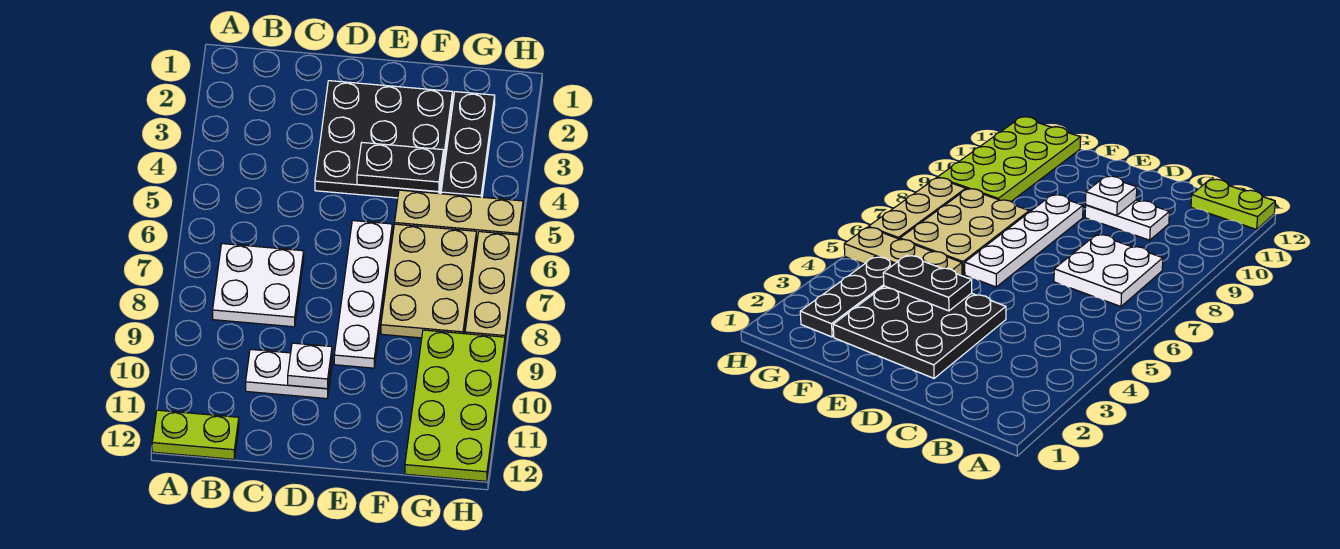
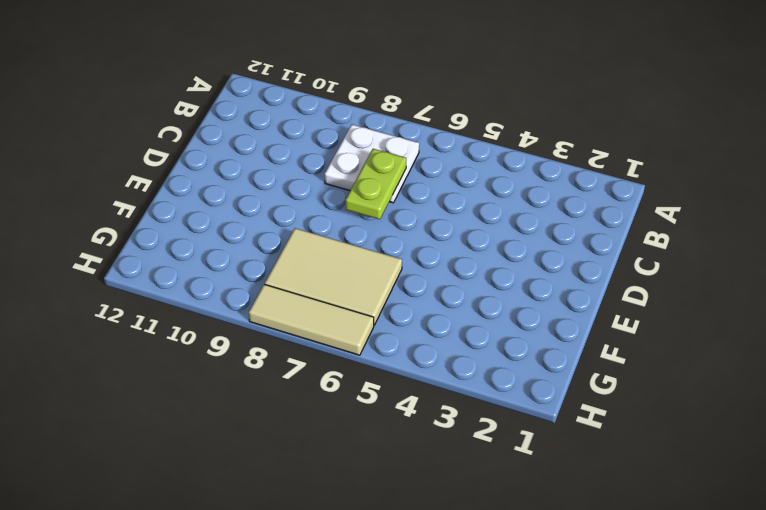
lime plate C7:D7 level 2 -> lime plate A12:B12 level 1
tan tile F6:G8 level 1 -> tan plate F6:G8 level 1
tan tile H6:H8 level 1 -> tan plate H6:H8 level 1
none -> white plate C10:D10 level 1
none -> black plate D2:F4 level 1
none -> white plate E6:E9 level 1

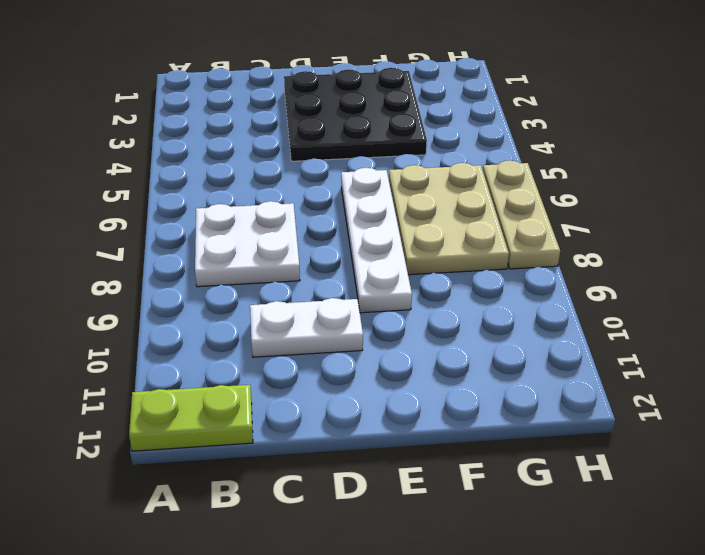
none -> tan plate F5:H5 level 1
none -> black plate G2:G4 level 1
none -> lime plate G9:H12 level 1

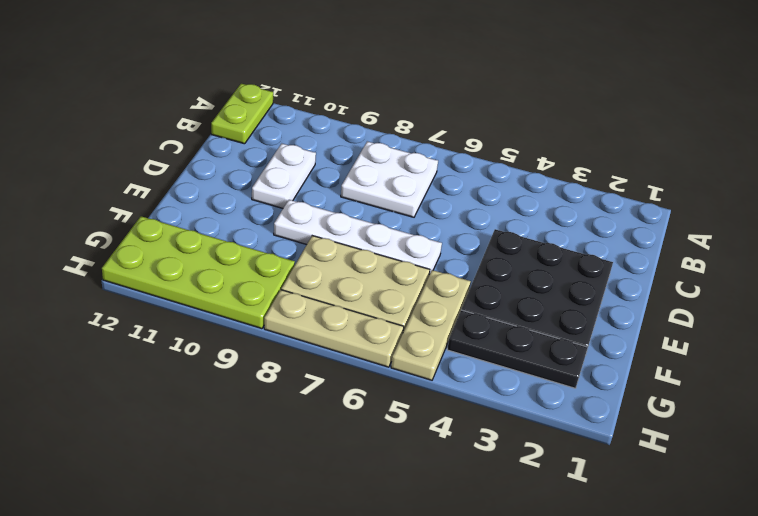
none -> white plate D10 level 2
none -> black plate E4:F4 level 2

